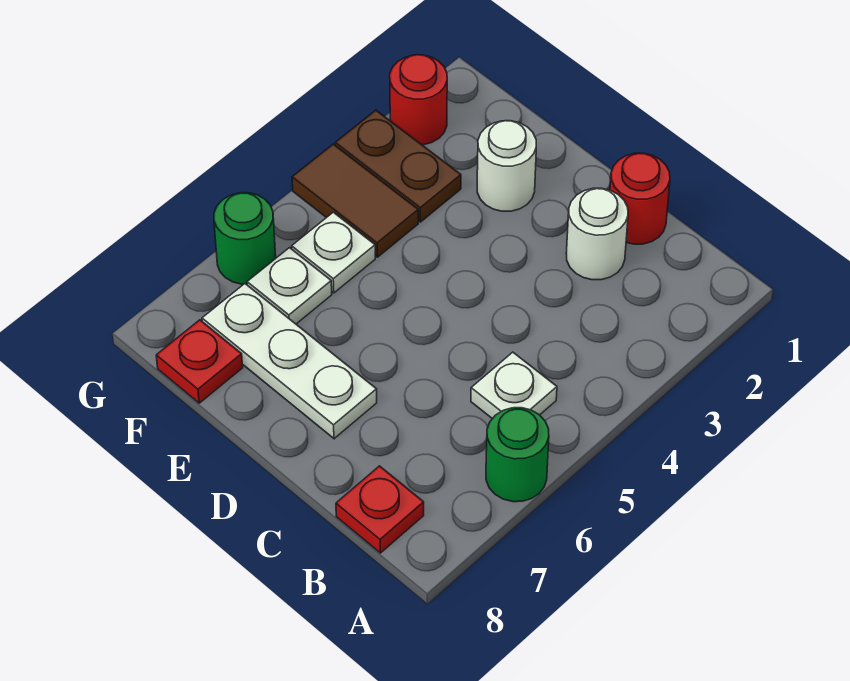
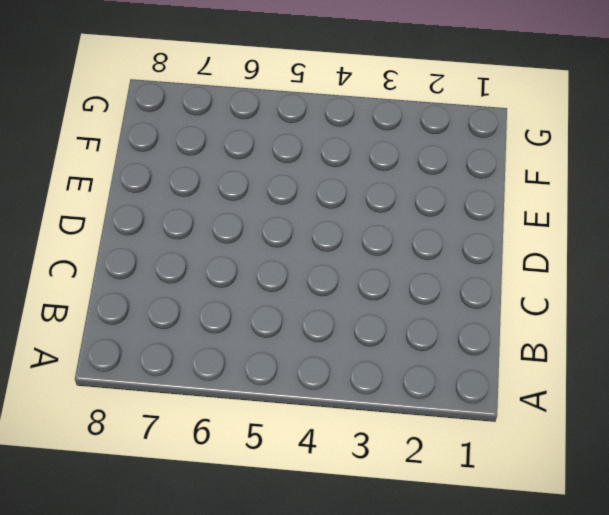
none -> green round brick A6 level 1
none -> white plate B5 level 1
none -> red plate B8 level 1

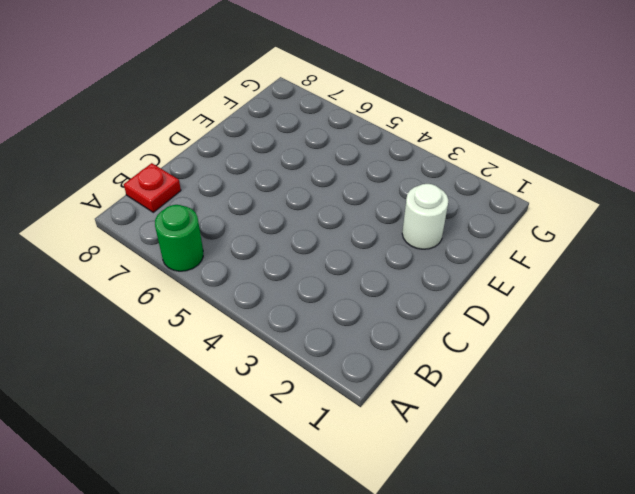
none -> white plate B5 level 1
none -> red round brick C1 level 1
none -> white round brick C2 level 1

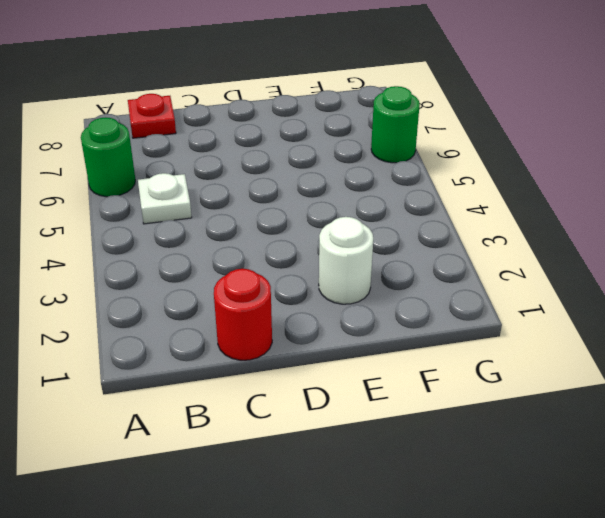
none -> white round brick C2 level 1
none -> white plate D7:F7 level 1
none -> brown plate F3:G3 level 1

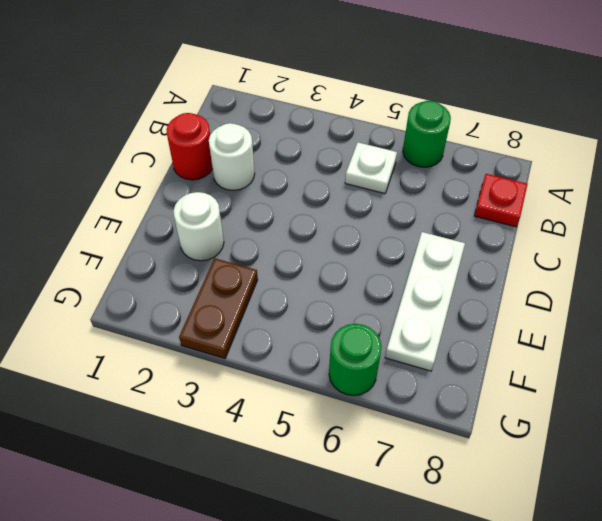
none -> brown tile F4:G4 level 1
none -> white plate F5 level 1
none -> white plate F6 level 1

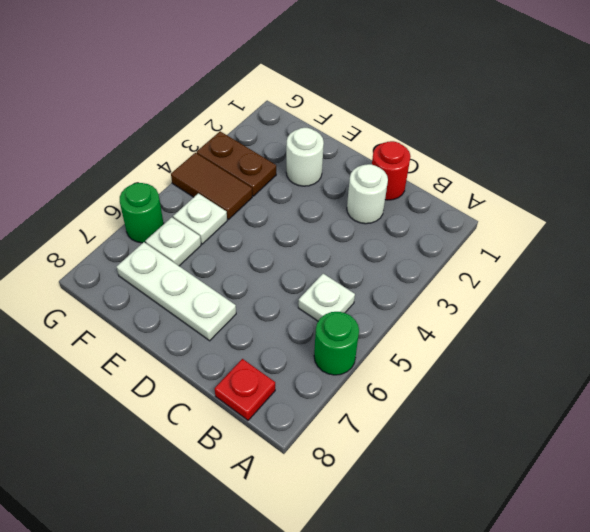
none -> red plate F8 level 1
none -> red round brick G2 level 1

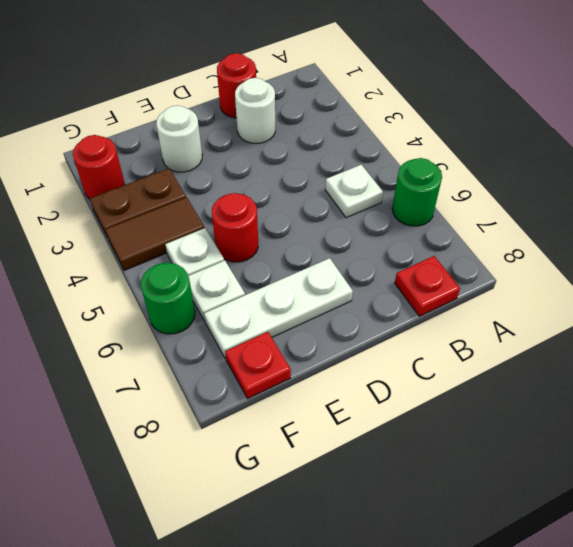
red round brick E5 level 1 -> none

